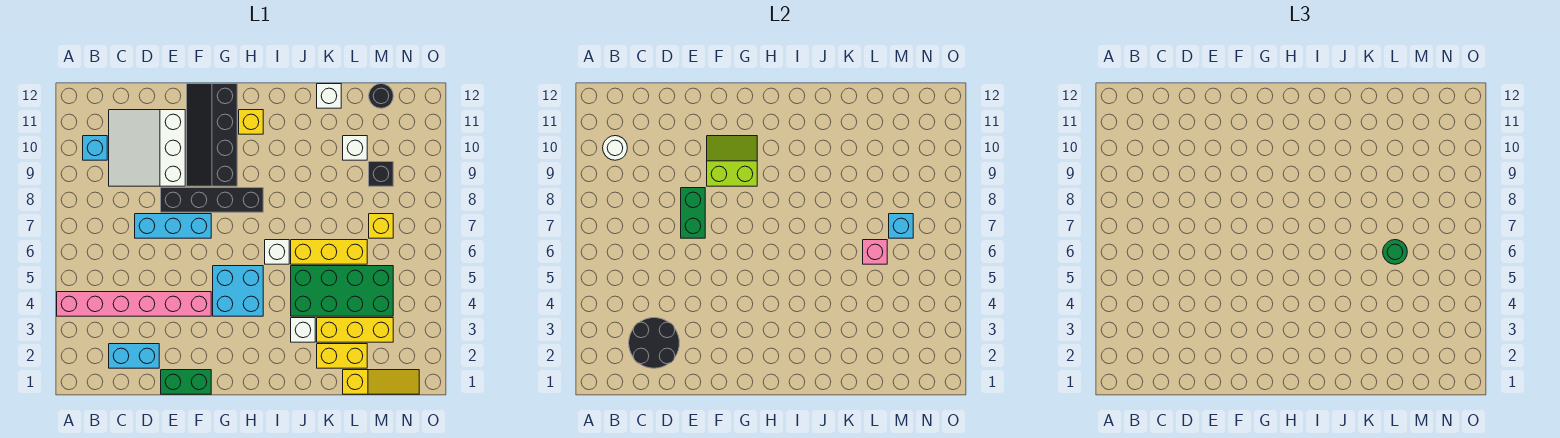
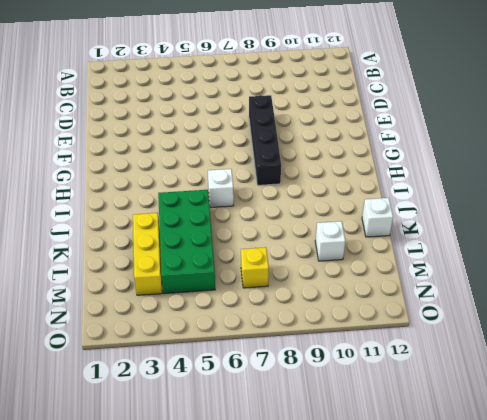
none -> pink brick A4:F4 level 1
none -> cyan brick B10 level 1
none -> cyan brick C2:D2 level 1

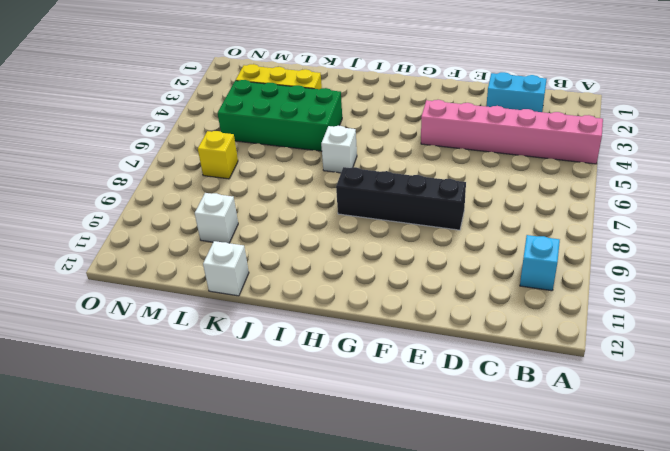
none -> white slope C9:E11 level 1 top E
none -> cyan brick D7:F7 level 1
none -> green brick E1:F1 level 1

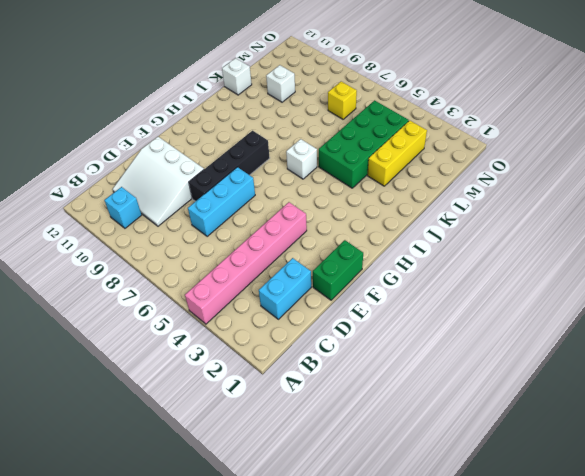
none -> black slope F9:G12 level 1 top G
none -> cyan brick G4:H5 level 1
none -> yellow brick H11 level 1

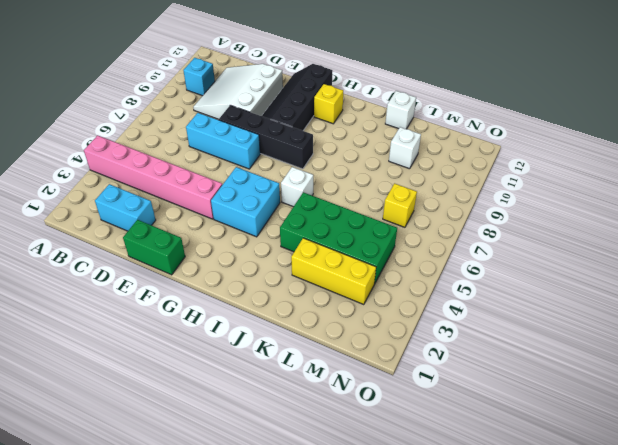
none -> white brick J3 level 1
none -> yellow brick J6:L6 level 1
none -> yellow brick K2:L2 level 1

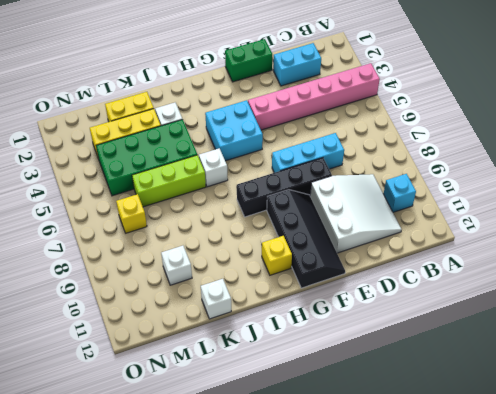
lime brick J6:L6 level 1 -> yellow brick J6:L6 level 1
none -> yellow slope L1:N1 level 1 top L
none -> black brick M9 level 1
none -> black round brick M12 level 1

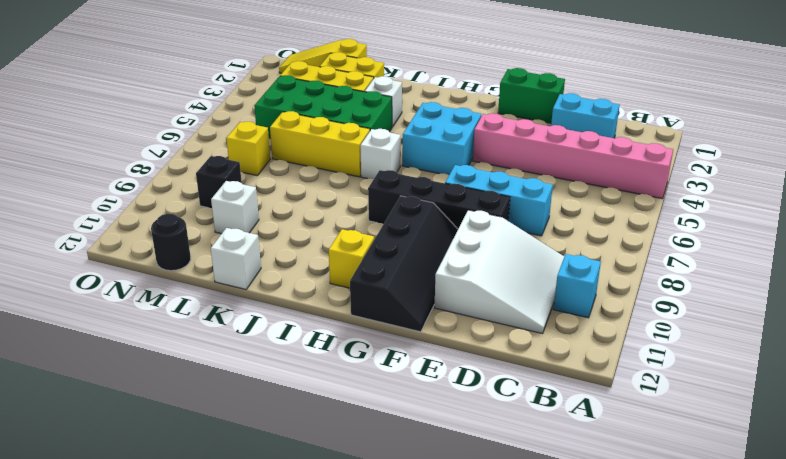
none -> white round brick B10 level 2
none -> black round brick C2:D3 level 2
none -> green brick E7:E8 level 2

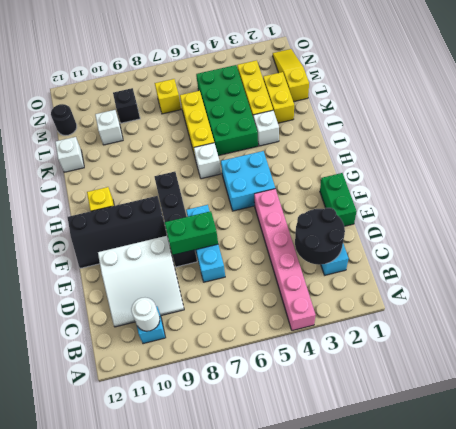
none -> lime slope F9:G10 level 2 top 9
none -> pink brick L6 level 2
none -> cyan brick M7 level 2

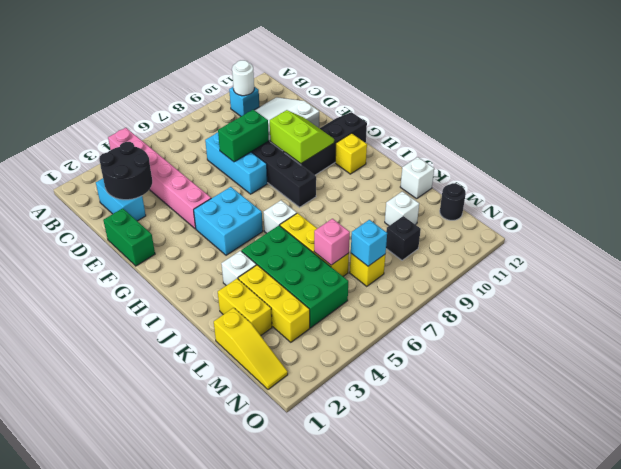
none -> green round brick L6 level 3

